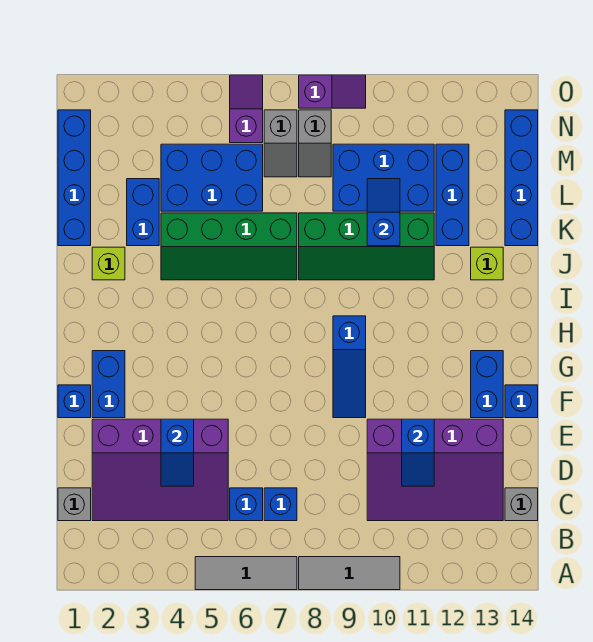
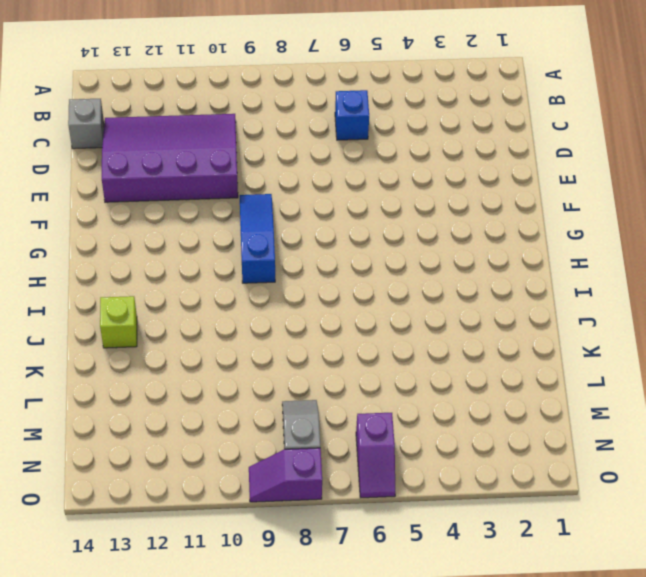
none -> grey tile A5:A7 level 1
none -> grey tile A8:A10 level 1
none -> grey brick C1 level 1
none -> purple slope C2:E5 level 1 top E

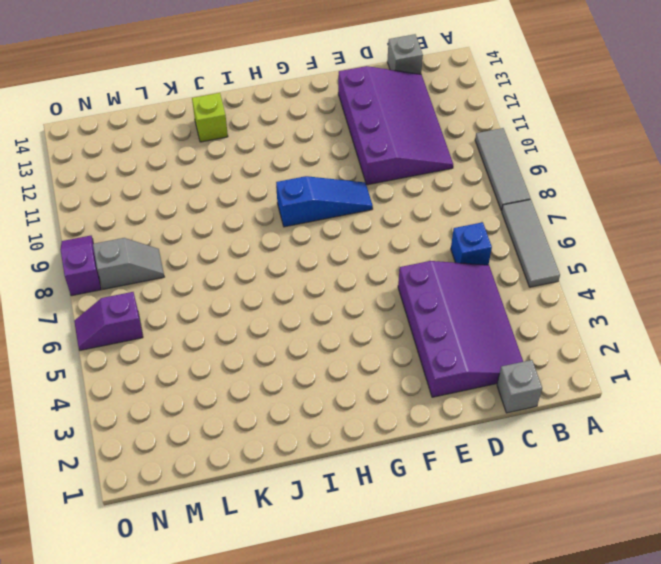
none -> blue brick C7 level 1
none -> blue brick F1 level 1
none -> blue brick F2:G2 level 1
none -> blue brick F13:G13 level 1

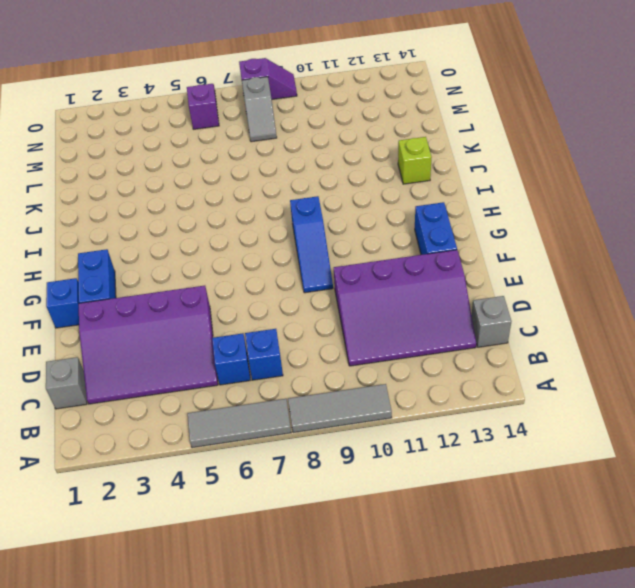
none -> blue brick F14 level 1
none -> lime brick J2 level 1
none -> green slope J4:K7 level 1 top K
none -> green slope J8:K11 level 1 top K

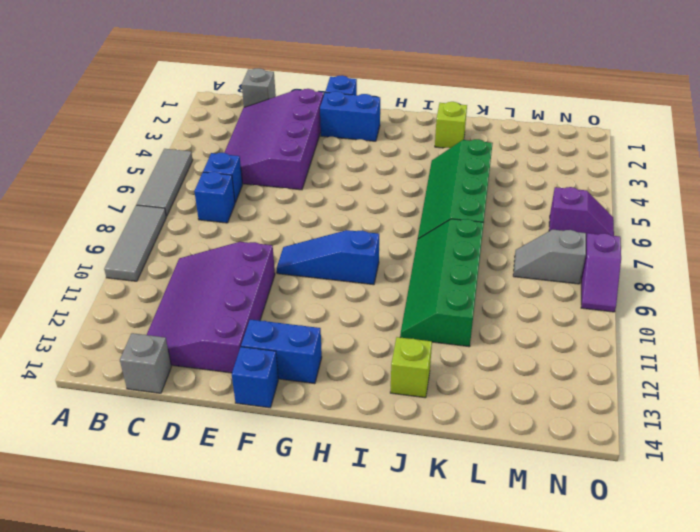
none -> blue brick K1:N1 level 1
none -> blue brick K3:L3 level 1
none -> blue brick K12:M12 level 1
none -> blue brick K14:N14 level 1

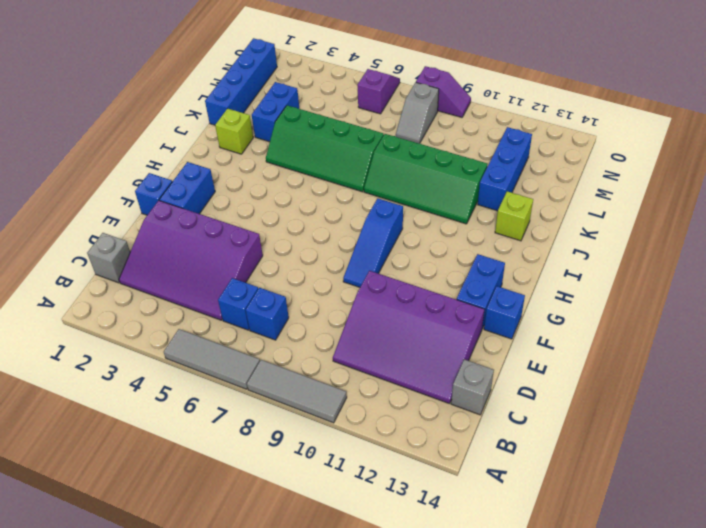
none -> blue brick K14:N14 level 1
none -> blue brick L4:M6 level 1
none -> blue brick L9:M11 level 1
none -> grey slope M7:N7 level 1 top N

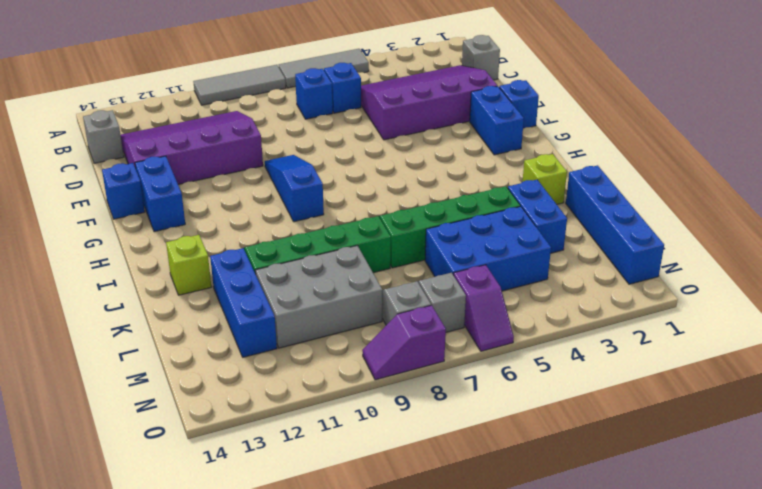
grey brick L9:M11 level 1 -> blue brick L9:M11 level 1
none -> blue brick K14:N14 level 1
none -> blue slope D4:E4 level 2 top E
none -> blue slope D11:E11 level 2 top E
none -> blue slope K10:L10 level 2 top K

